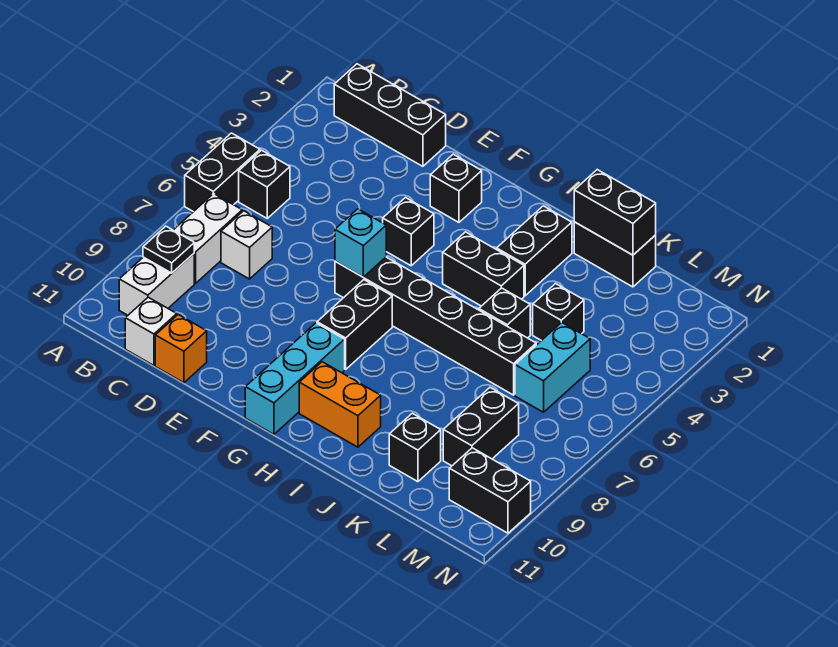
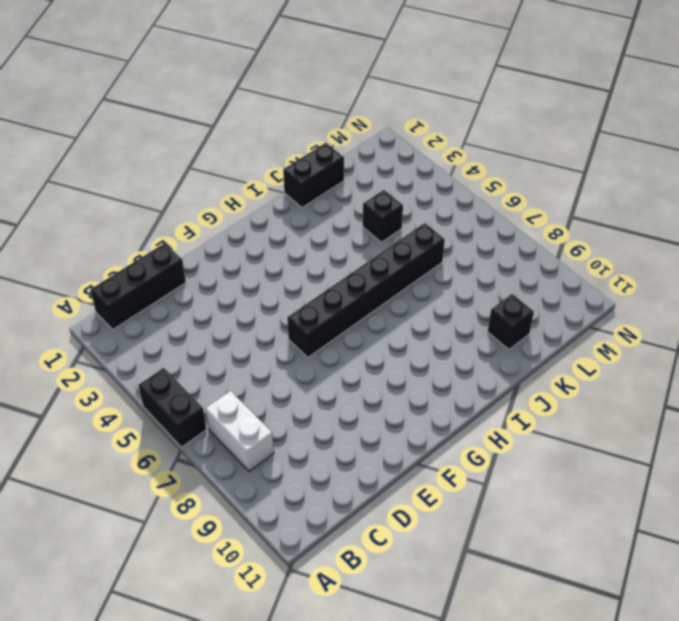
none -> black brick B5 level 1
none -> white brick B9:B10 level 1
none -> white brick C7 level 1

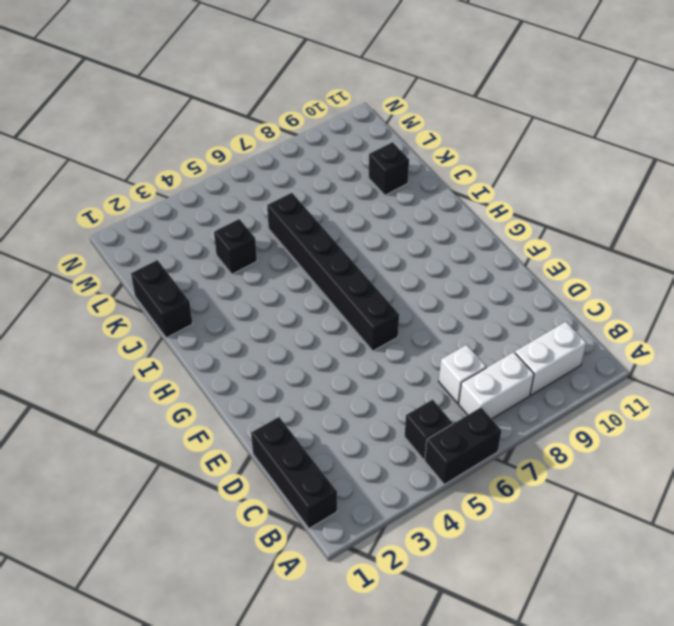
none -> white brick C11 level 1
none -> orange brick D11 level 1
none -> black brick F2 level 1

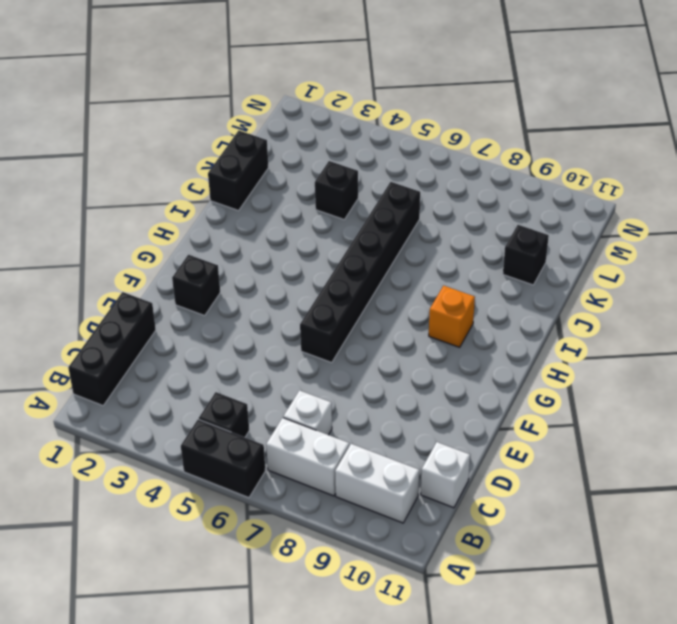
orange brick H9 level 1 -> orange brick D11 level 1
none -> black brick F4 level 1
none -> black brick G7:G8 level 1
none -> cyan brick G9:G11 level 1

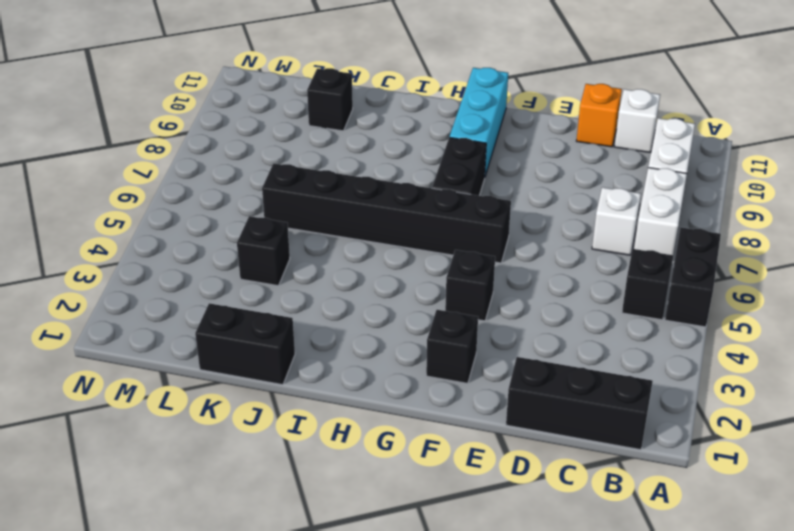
none -> black brick H4:I4 level 1
none -> orange brick H10:I10 level 1
none -> black brick I2:I3 level 1

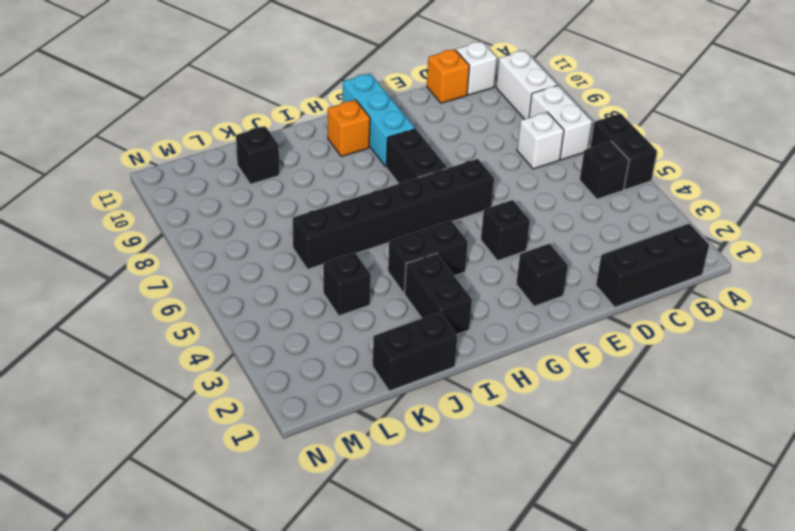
orange brick H10 level 1 -> orange brick H10:I10 level 1
none -> black brick J5 level 1
none -> cyan brick L5:L6 level 1
none -> black brick L8:L9 level 1

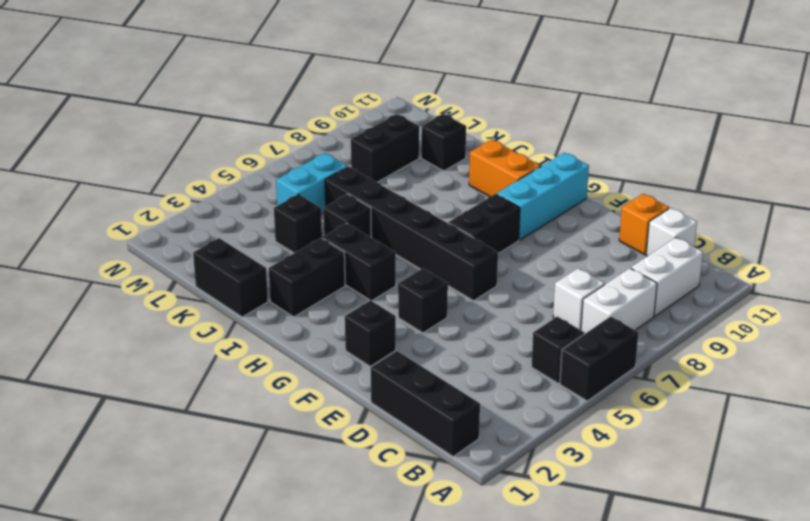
none -> black brick M10:N10 level 1
none -> black plate B9 level 2
none -> cyan brick F6 level 2

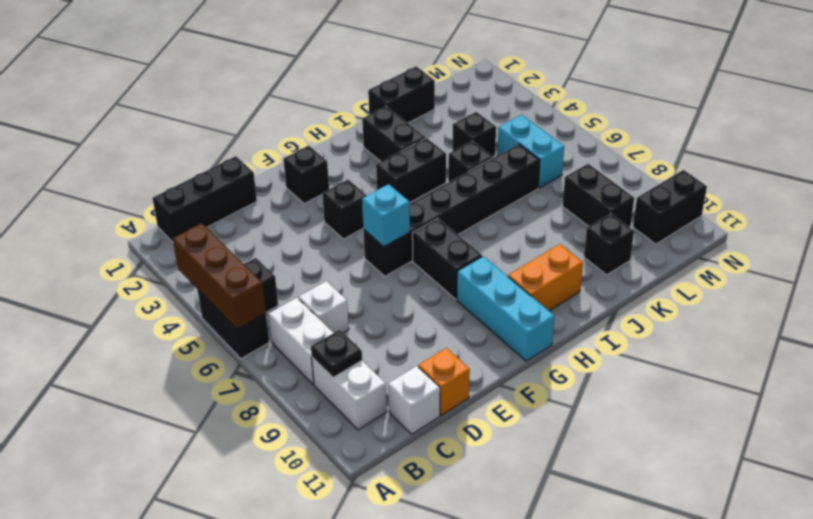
brown brick A4:A6 level 2 -> none
none -> black brick J1:K1 level 2

